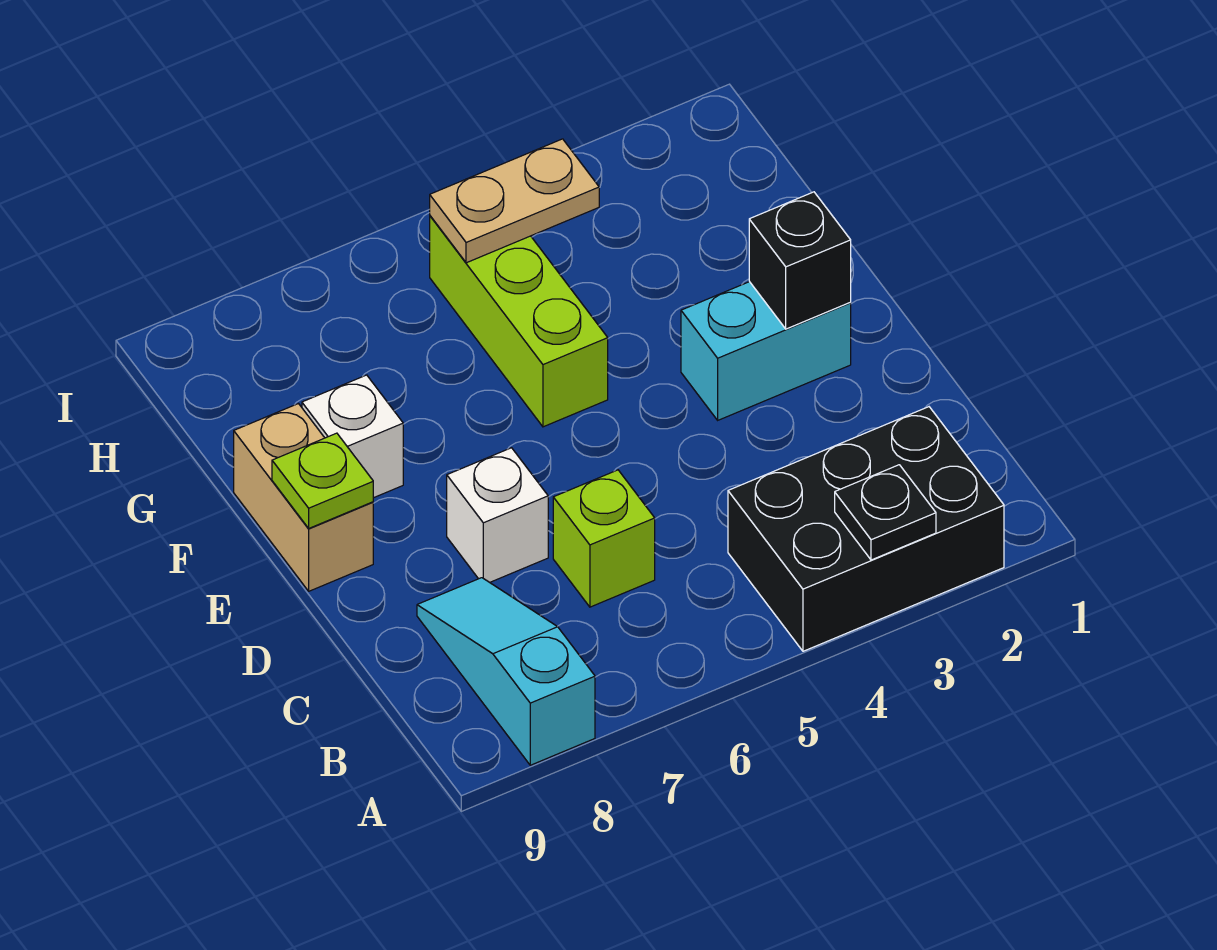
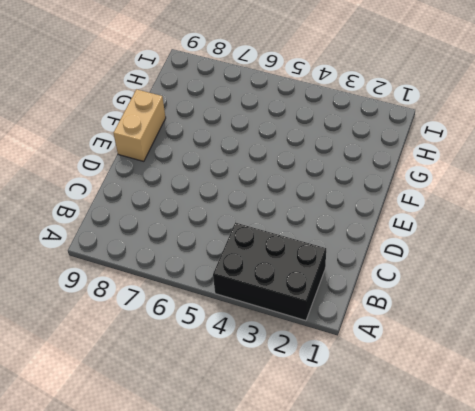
none -> cyan slope A8:C8 level 1 top A
none -> lime brick C6 level 1
none -> white brick D7 level 1

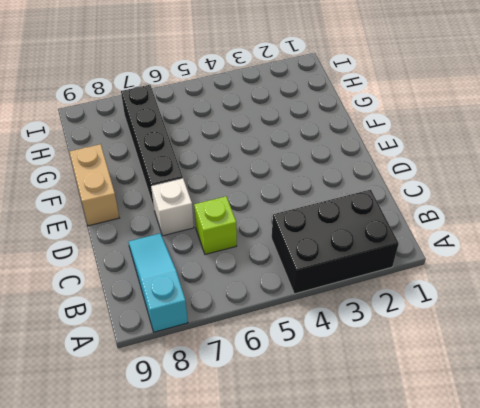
black brick E7:H7 level 1 -> none
none -> cyan brick E2:E3 level 1
none -> lime brick F5:H5 level 1
none -> white brick F8 level 1

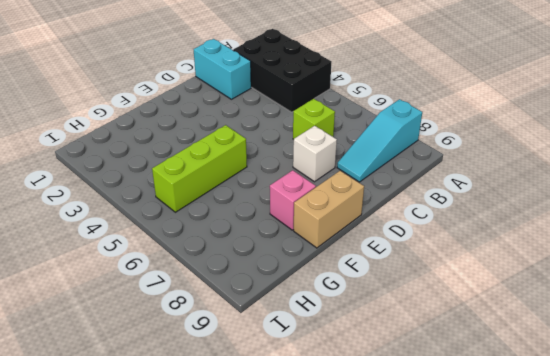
cyan brick C1:C2 level 1 -> cyan brick E2:E3 level 1
pink brick F8 level 1 -> white brick F8 level 1
none -> black plate A3 level 2
none -> black brick E2 level 2
none -> lime plate E9 level 2

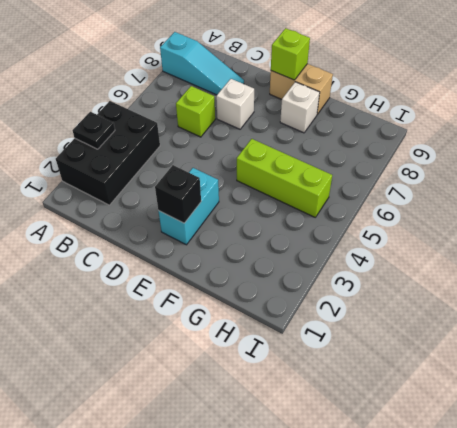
lime brick E9 level 2 -> lime plate E9 level 2
none -> tan plate H4:H5 level 2

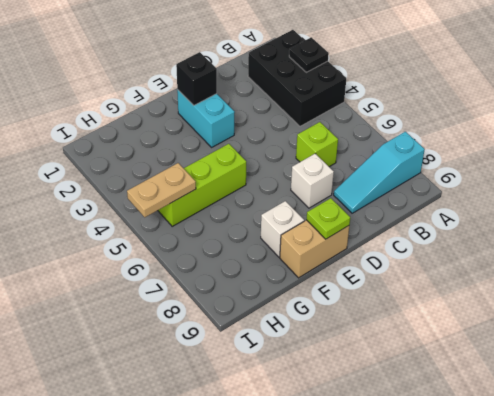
tan plate H5:I5 level 2 -> tan plate H4:H5 level 2

